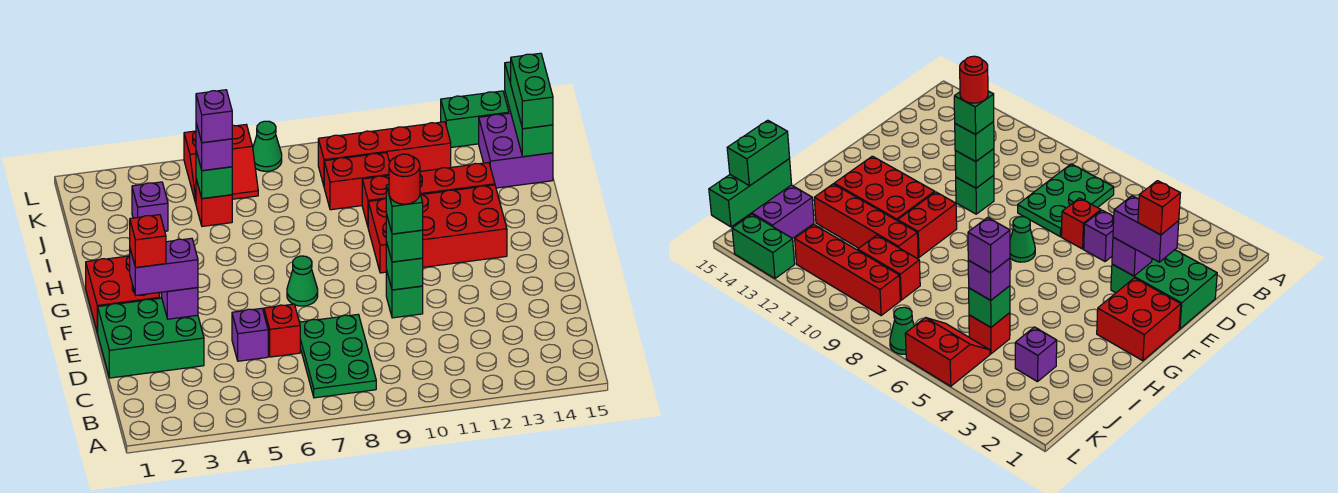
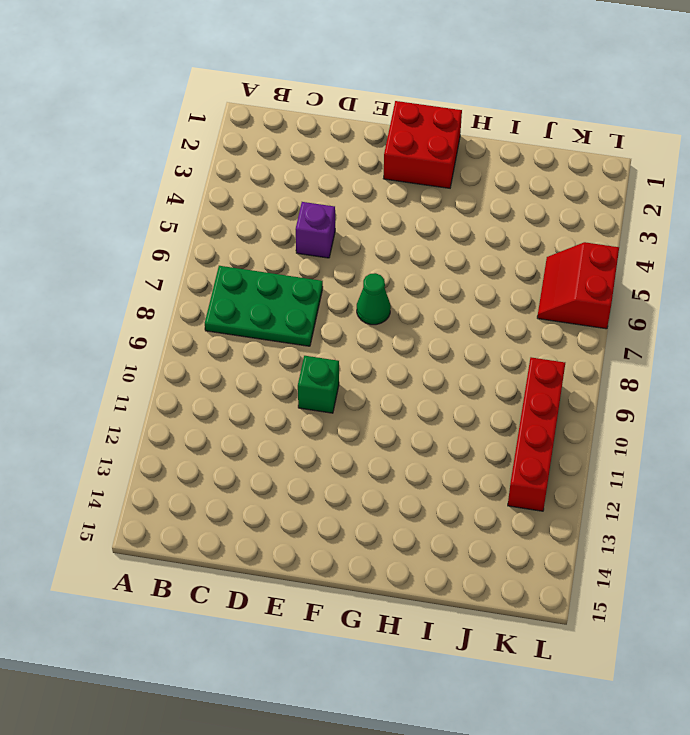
none -> green brick D1:E3 level 1
none -> red brick D6 level 1
none -> red brick G10:H10 level 1
none -> red brick G11:H13 level 1

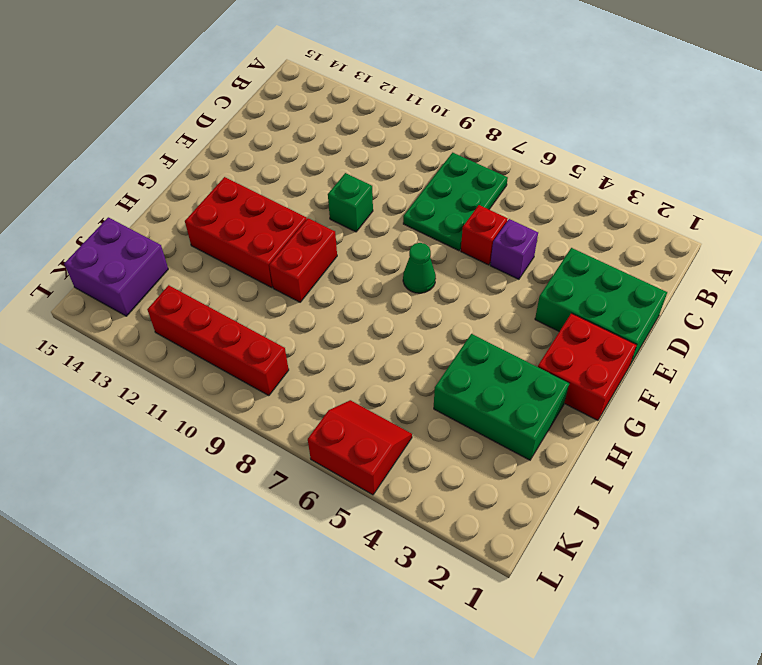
green brick H2:I4 level 1 -> none
none -> red brick I10:I13 level 1
none -> purple brick J3 level 1
none -> red brick J5 level 1
none -> red brick J9:J10 level 1

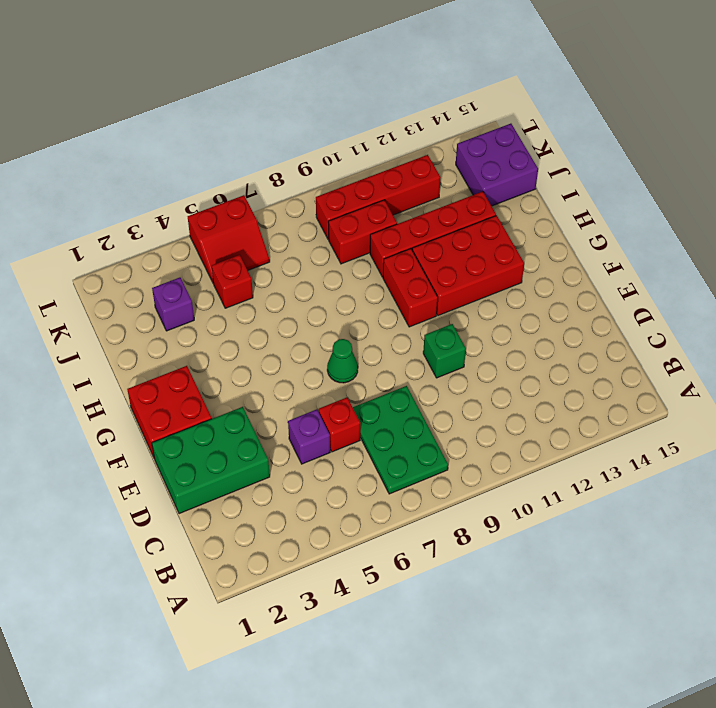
none -> green cone L7 level 1
none -> green brick L13:L14 level 1
none -> purple brick E3 level 2
none -> green brick E10 level 2

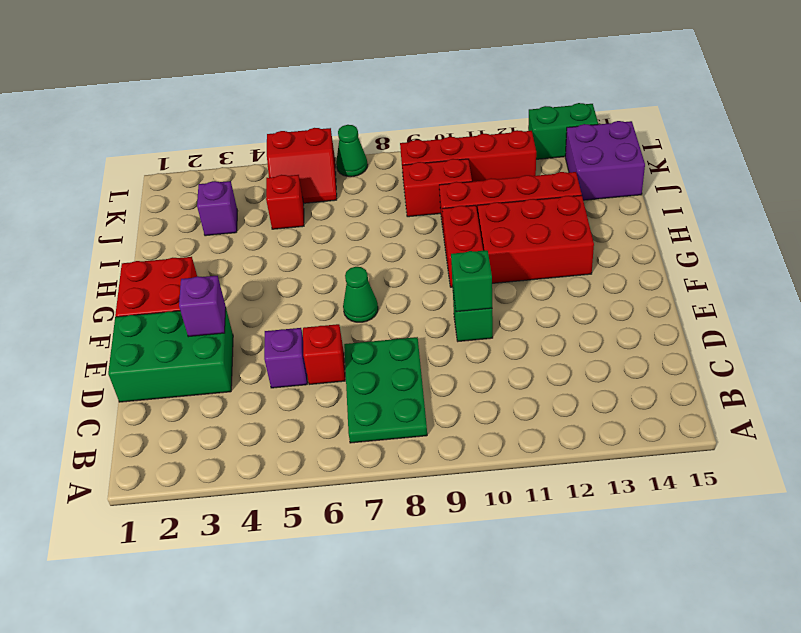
none -> green brick J5 level 2
none -> green brick J15:L15 level 2
none -> purple brick E2:E3 level 3
none -> green brick E10 level 3

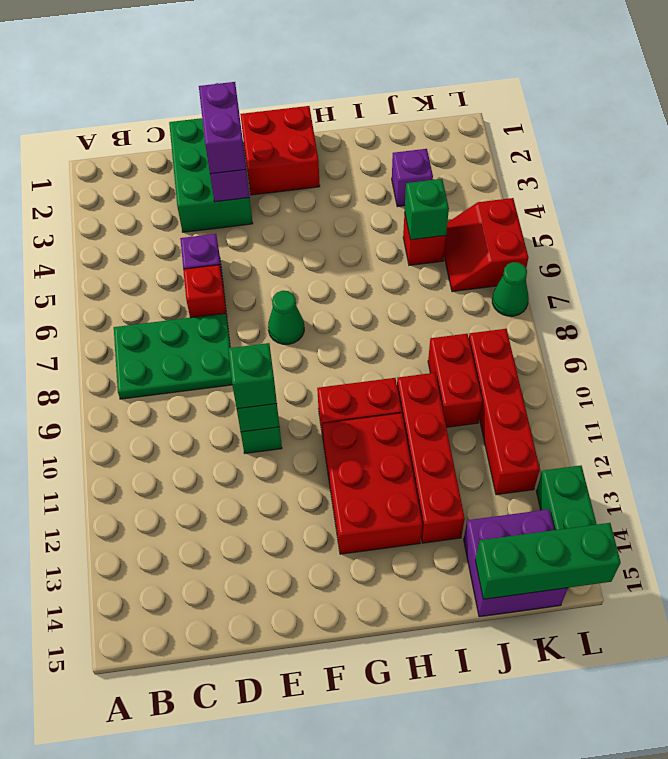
none -> purple brick J5 level 3
none -> green brick J15:K15 level 3
none -> red brick E2 level 4
none -> green brick E10 level 4

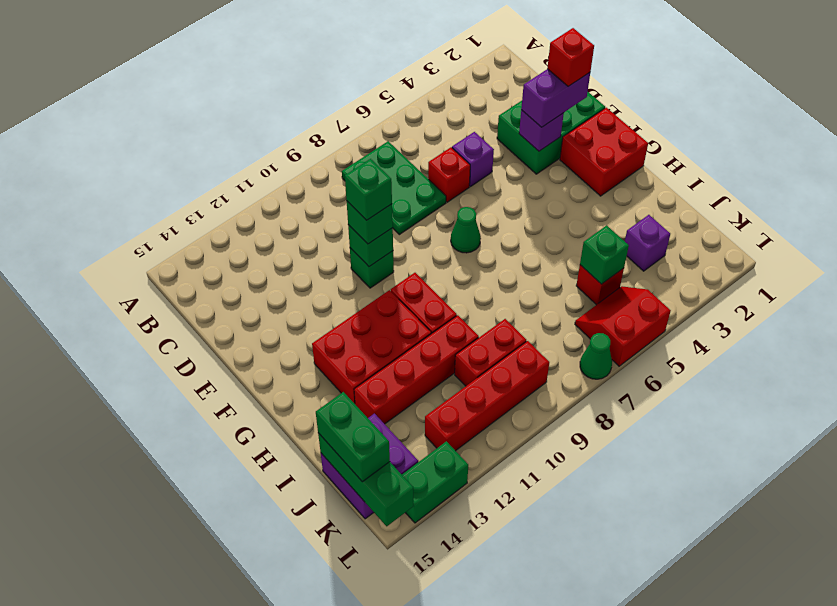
none -> purple brick J5 level 3
none -> purple brick J5 level 4
none -> red round brick E10 level 5

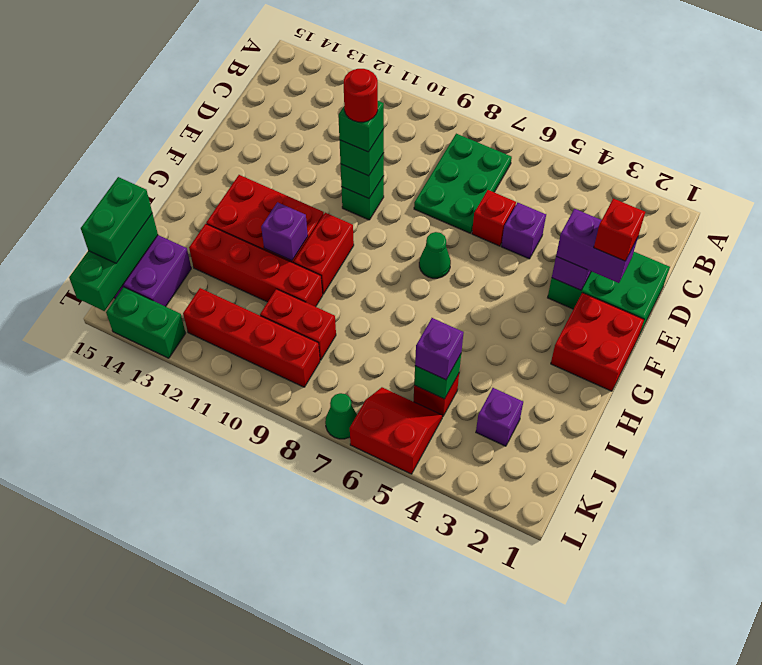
purple brick H11 level 2 -> purple brick J5 level 4

